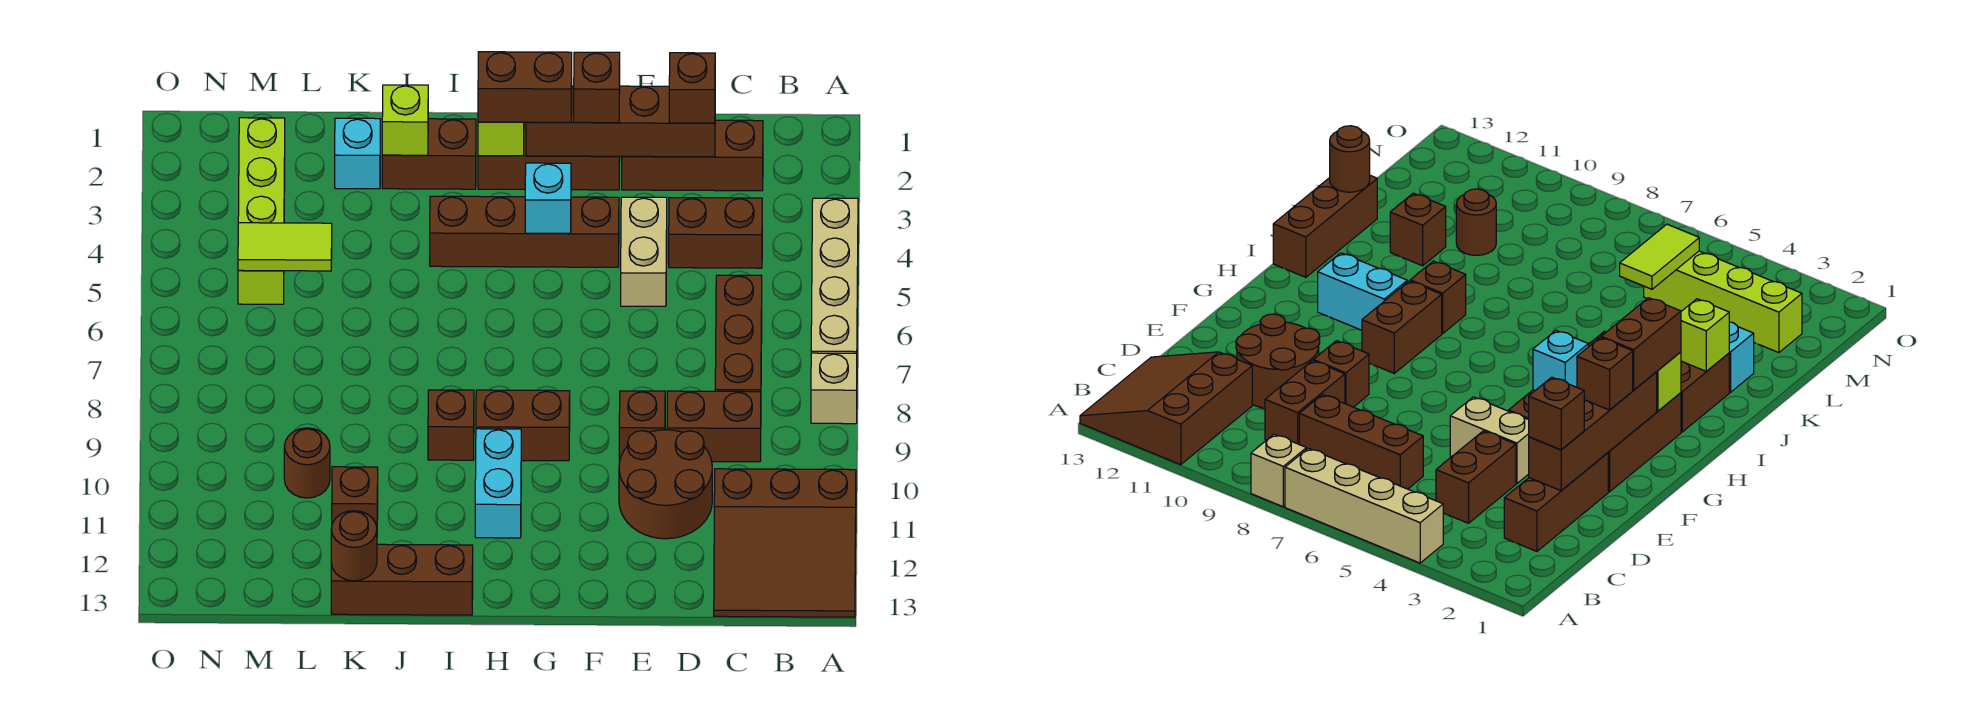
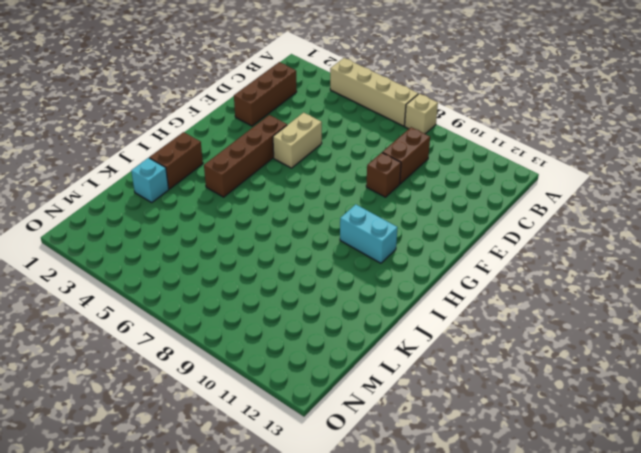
tan brick E5:F5 level 1 -> tan brick E4:E5 level 1
none -> brown slope A11:C13 level 1 top 11
none -> brown brick C4:D4 level 1
none -> brown brick C6:C8 level 1
none -> brown round brick D10:E11 level 1

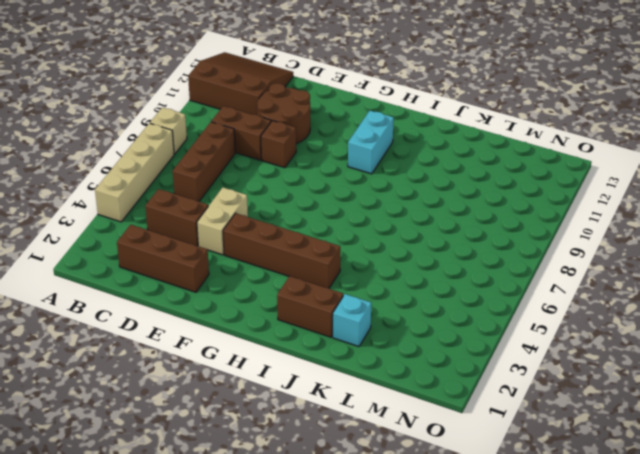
none -> brown brick F2:H2 level 1
none -> brown brick G9:H9 level 1
none -> brown brick I9 level 1
none -> brown brick I13:K13 level 1

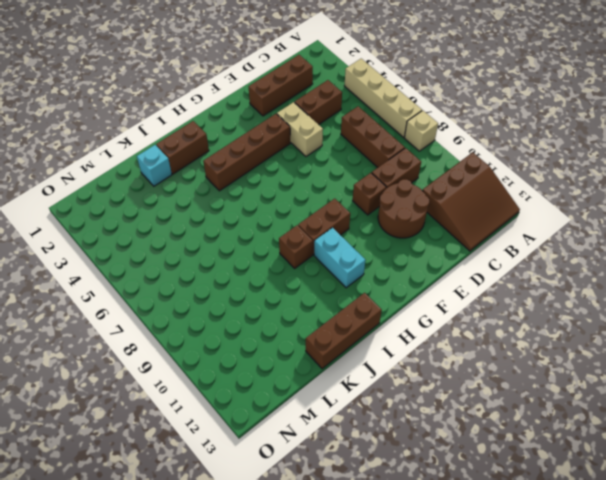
none -> brown brick F2:H2 level 1
none -> brown brick K11 level 1
none -> brown round brick L10 level 1
none -> lime brick M2:M5 level 1

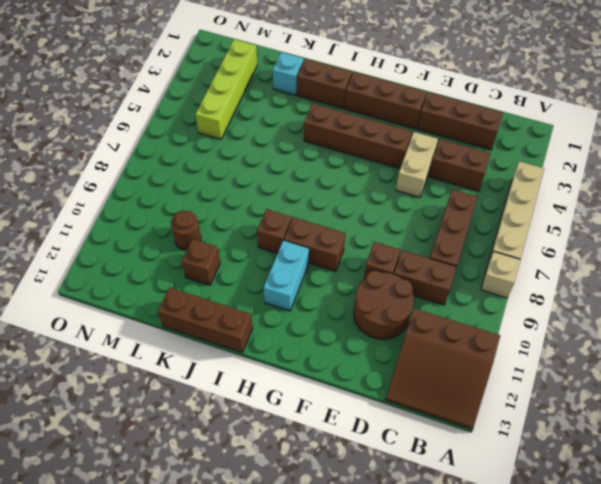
none -> brown brick D2:G2 level 2
none -> cyan brick G4 level 2
none -> lime brick H2 level 2
none -> lime brick J2 level 2

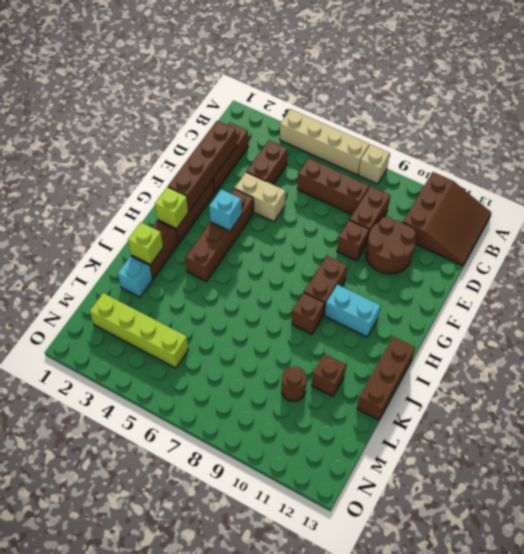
none -> brown round brick K13 level 2
none -> lime tile L5:M5 level 2
none -> brown brick D2 level 3
none -> brown brick F2 level 3

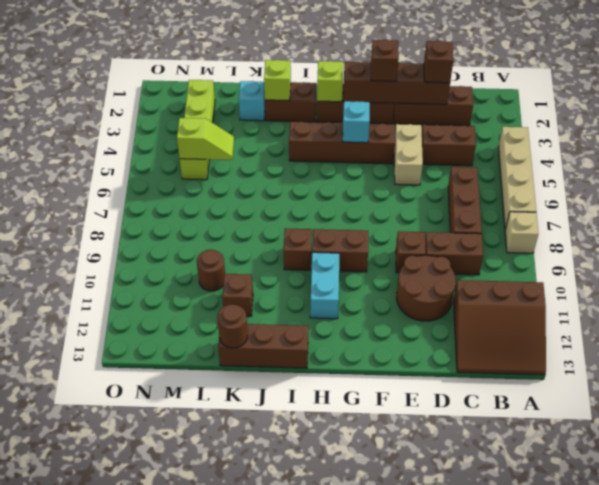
lime slope L5:M5 level 2 top M -> lime tile L5:M5 level 2
none -> brown brick G2:H2 level 3

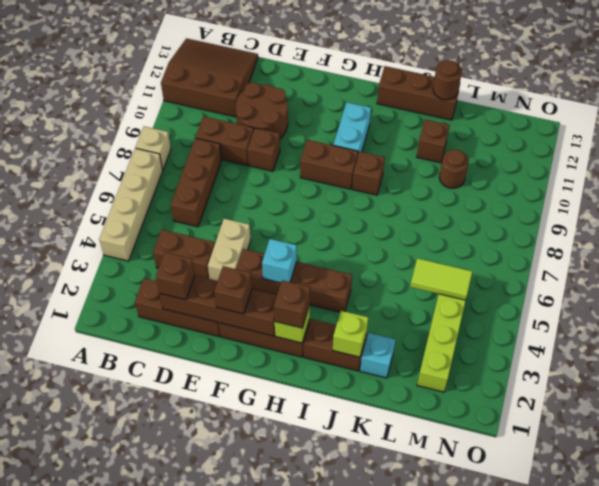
brown brick H2 level 3 -> brown brick G2:H2 level 3

